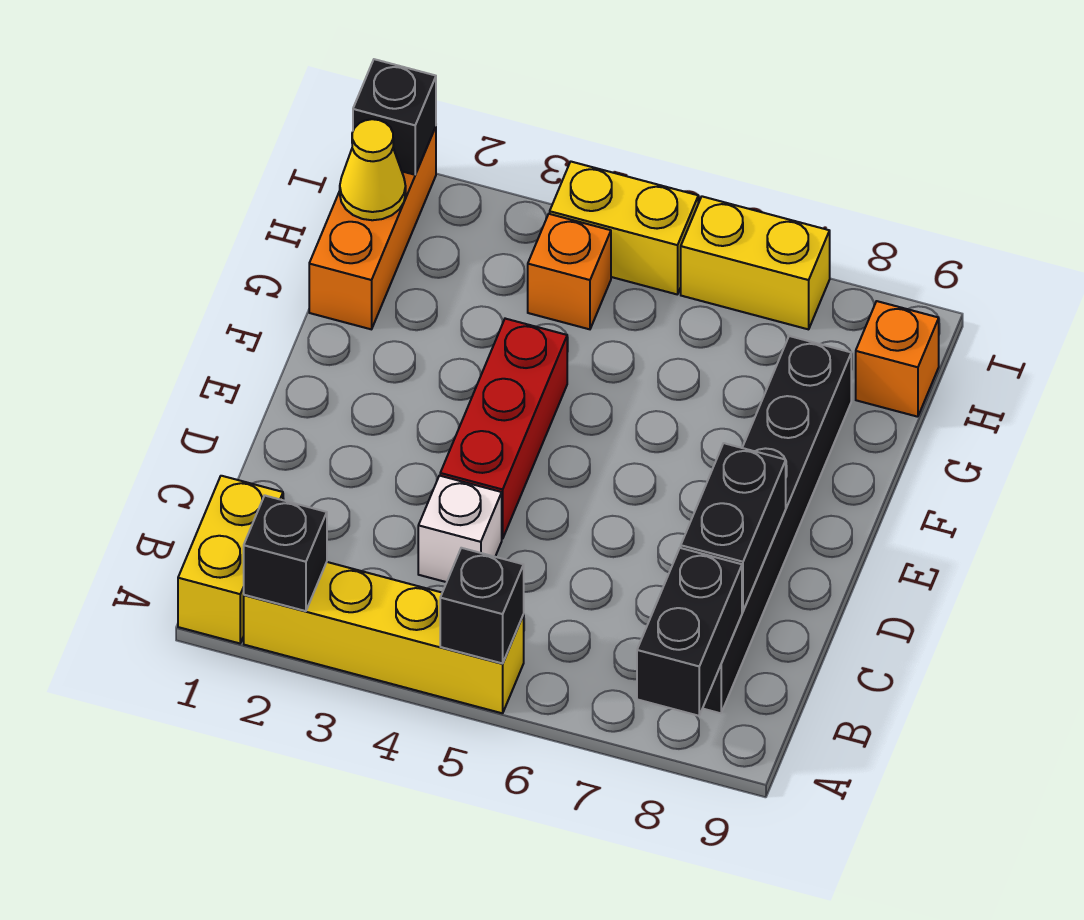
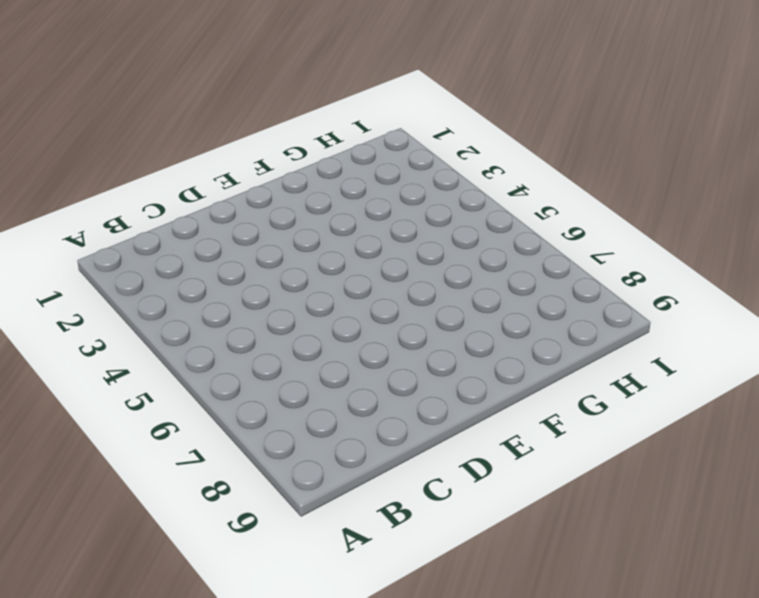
none -> yellow brick A1:B1 level 1
none -> yellow brick A2:A5 level 1
none -> black brick B8:G8 level 1

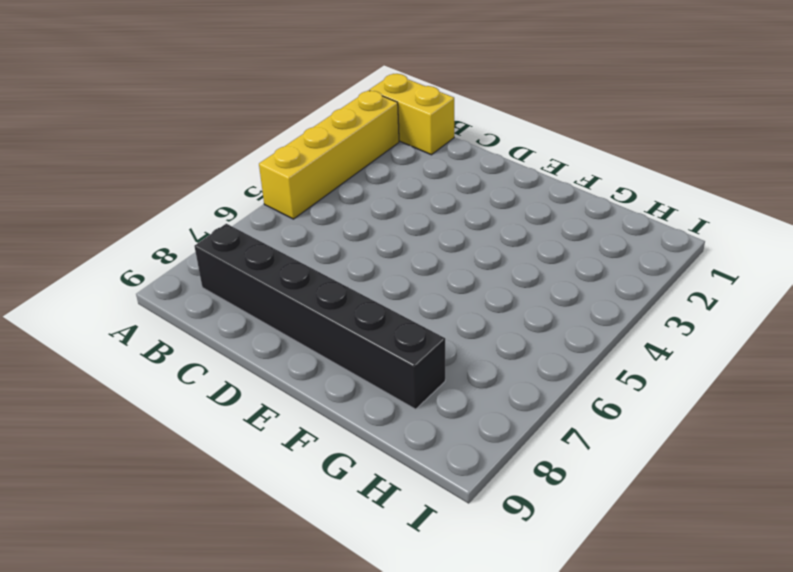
none -> white brick C4 level 1
none -> red brick D4:F4 level 1
none -> orange brick G1:I1 level 1

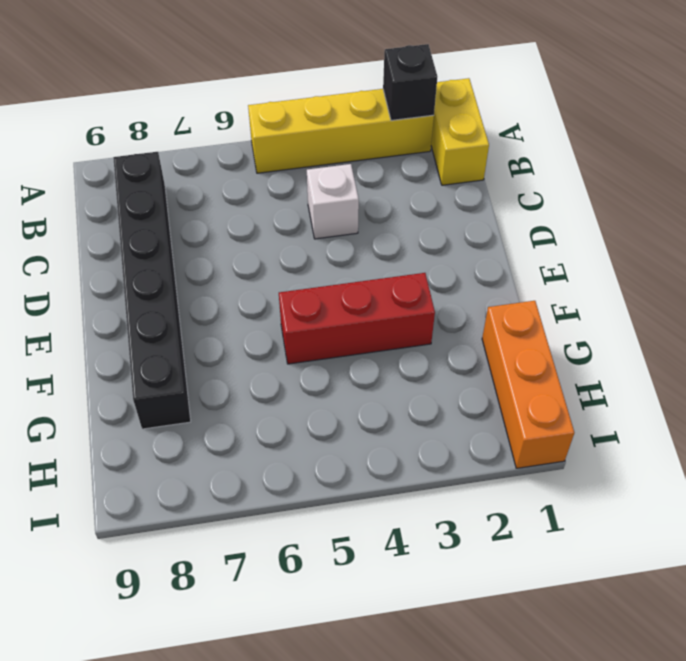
red brick F3:F5 level 1 -> red brick D4:F4 level 1
none -> orange brick H4 level 1
none -> orange brick H9 level 1
none -> yellow brick I4:I5 level 1

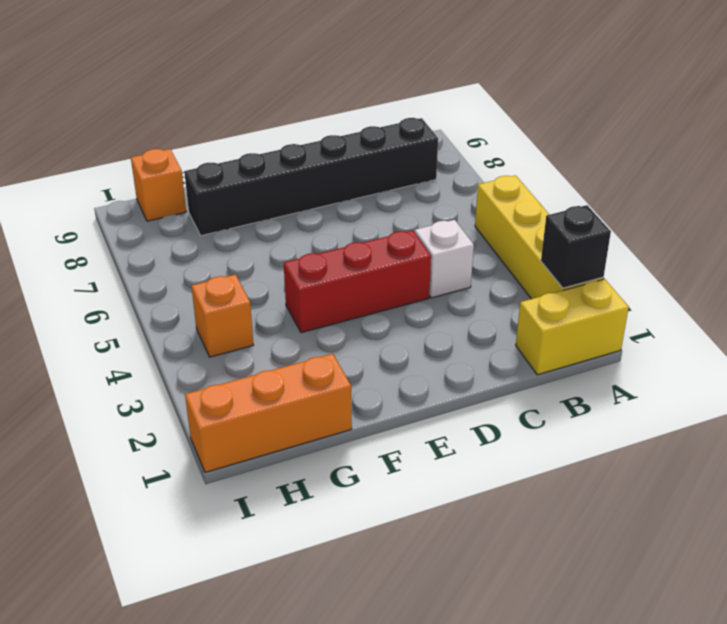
none -> yellow brick I4:I5 level 1
none -> yellow brick I6:I7 level 1
none -> black brick A5 level 2

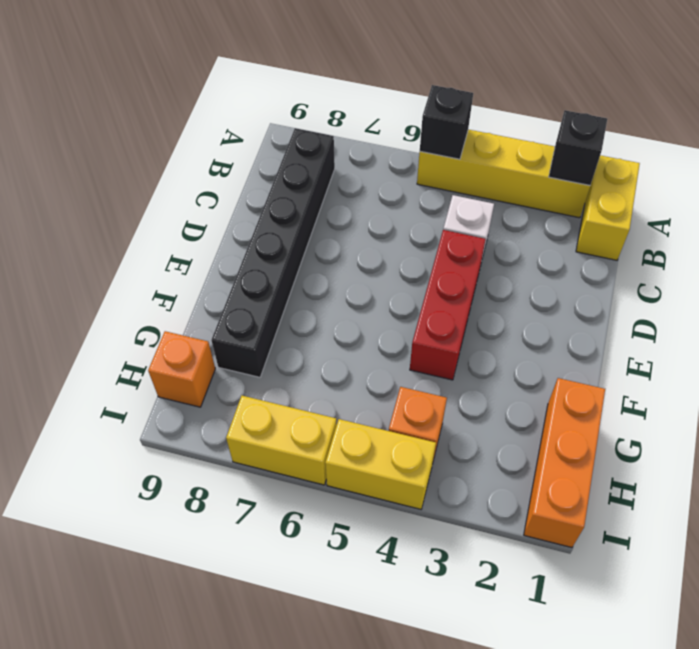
none -> black brick A8:B8 level 2
none -> black brick C8:D8 level 2
none -> yellow cone H1 level 2

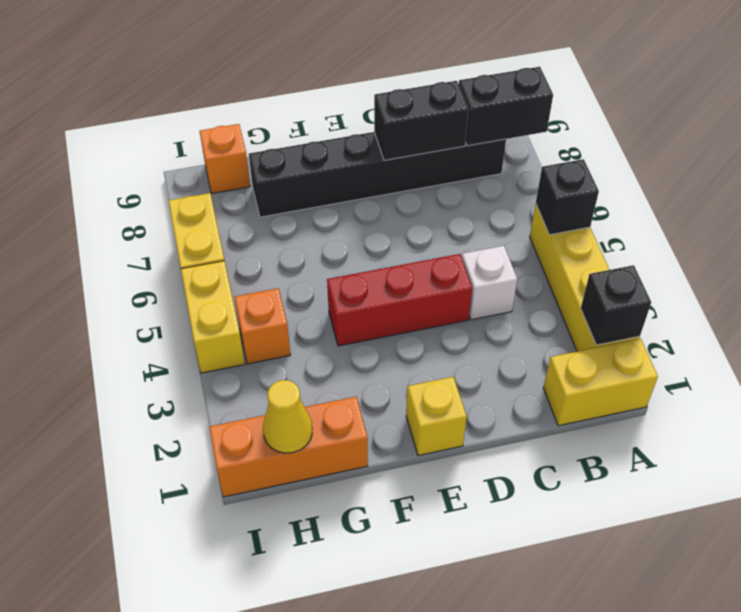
yellow brick E1 level 1 -> none
none -> black brick I1 level 2

